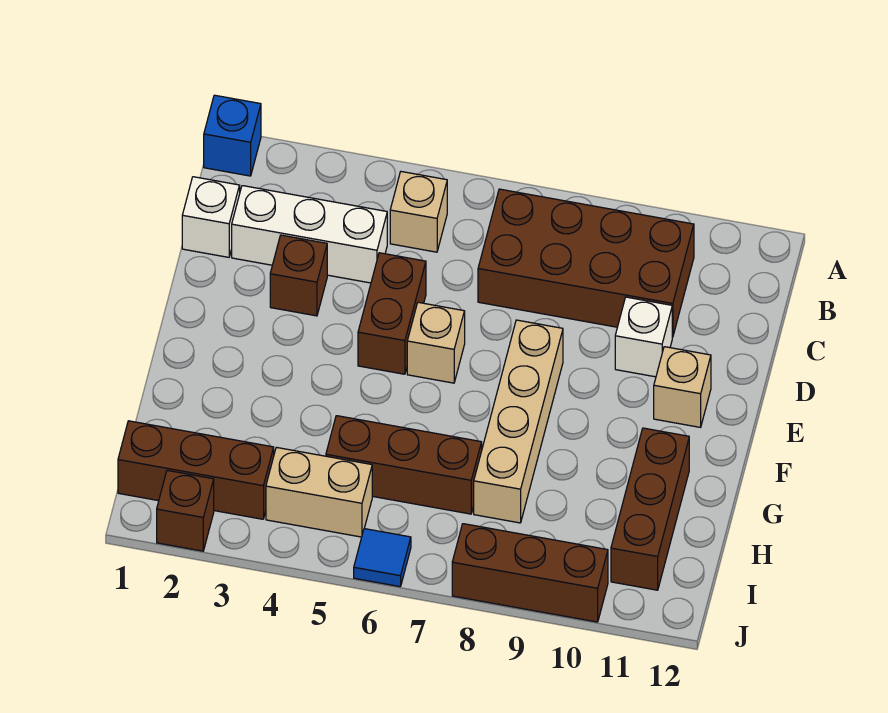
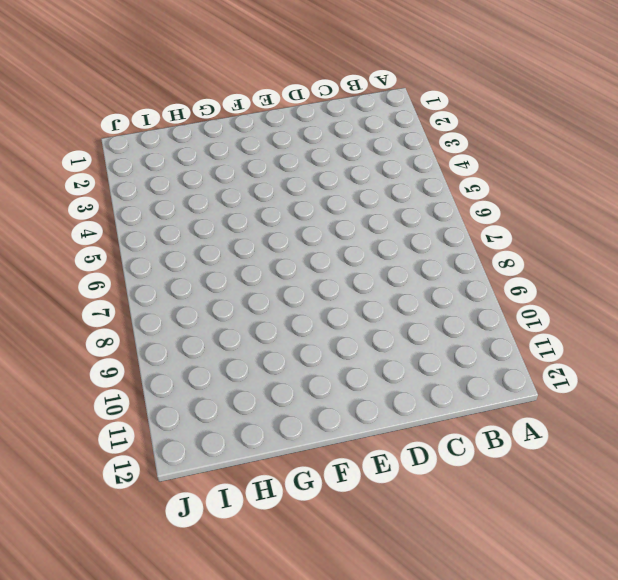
none -> blue brick A1 level 1
none -> tan brick B5 level 1
none -> brown brick B7:C10 level 1

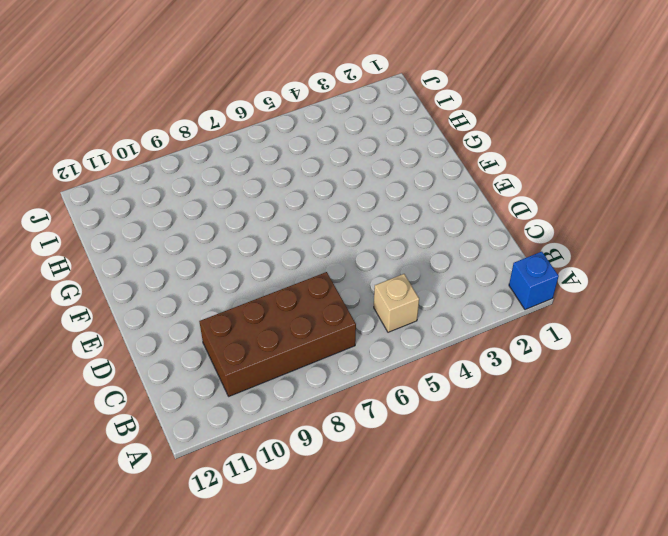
none -> white brick C1 level 1
none -> white brick C2:C4 level 1
none -> brown brick D3 level 1

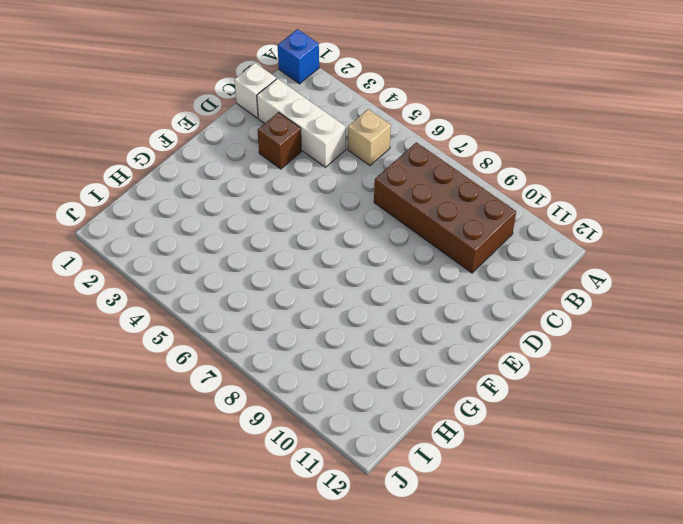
none -> brown brick D5:E5 level 1
none -> white brick D10 level 1
none -> tan brick E6 level 1

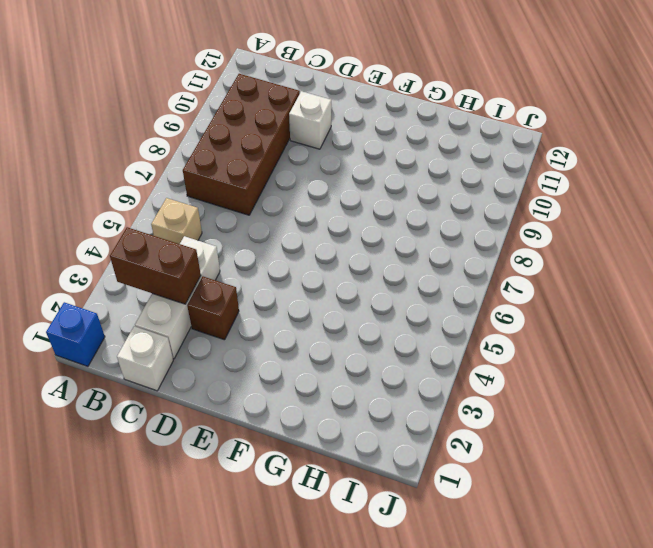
brown brick B3:C3 level 2 -> brown brick D5:E5 level 1
none -> tan brick E6 level 1
none -> tan brick E8:H8 level 1
none -> tan brick E11 level 1

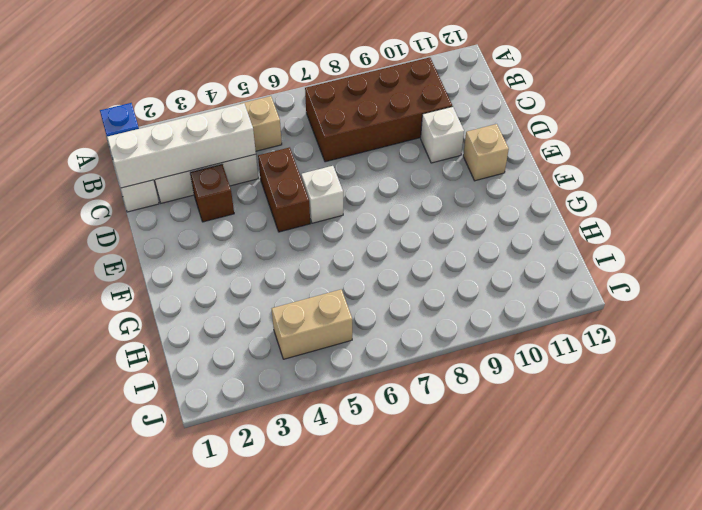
white brick C1:C4 level 2 -> none
white brick E6 level 1 -> tan brick E6 level 1
none -> tan brick E8:H8 level 1
none -> brown brick G11:I11 level 1
none -> brown brick H5:H7 level 1

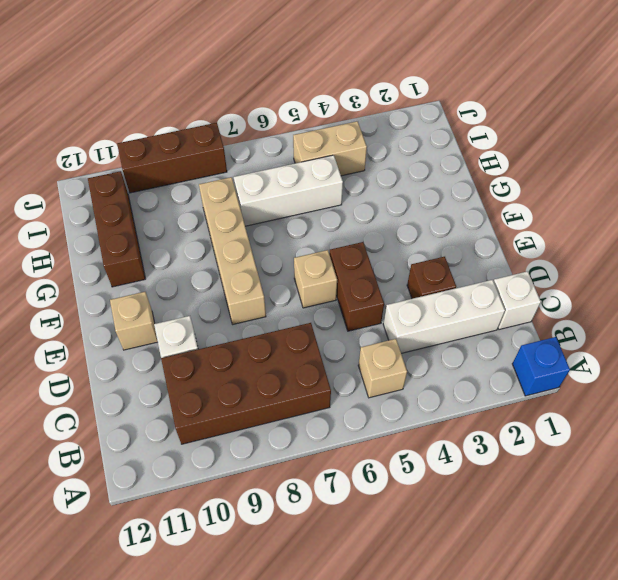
white brick H5:H7 level 1 -> brown brick H5:H7 level 1
none -> brown brick I1:I3 level 1
none -> brown brick J2 level 1
none -> blue tile J6 level 1

